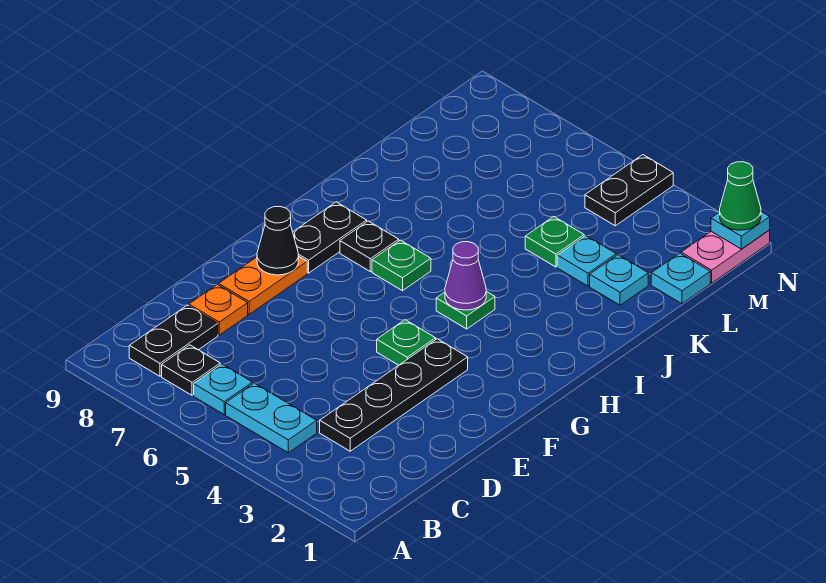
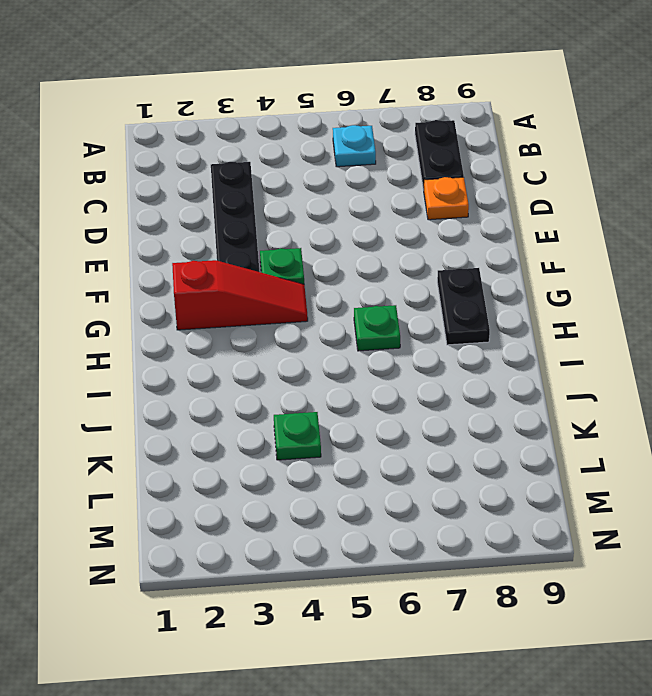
red slope G2:G4 level 1 top 2 -> none
none -> cyan plate B4:B5 level 1
none -> black plate B7 level 1
none -> orange plate E8:F8 level 1

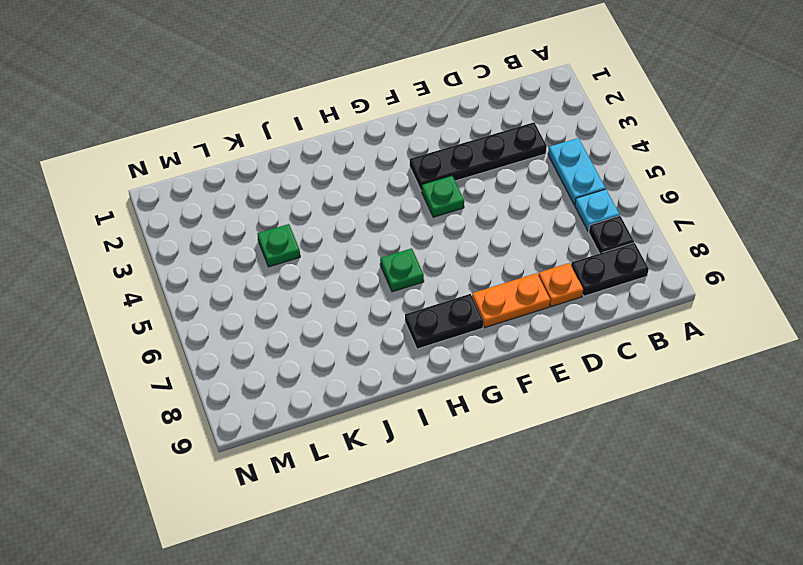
none -> green plate H4 level 1
none -> black plate H7 level 1
none -> cyan plate K2 level 1

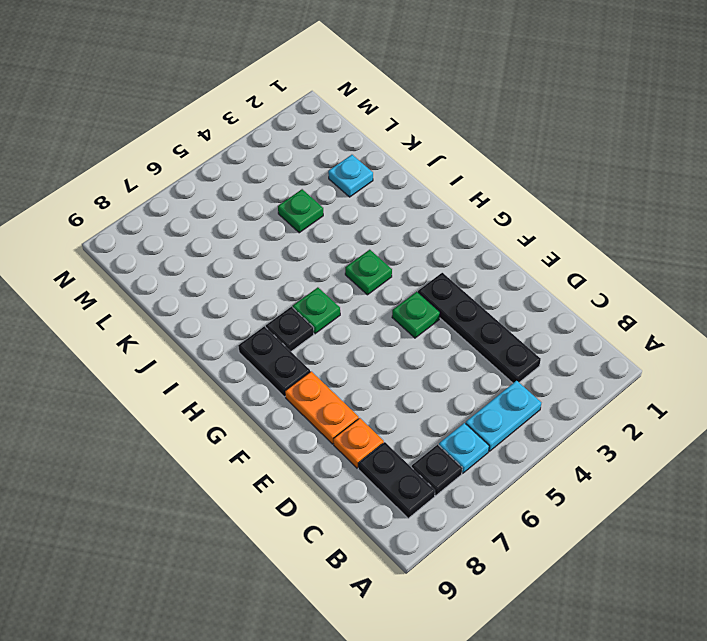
none -> cyan plate K3 level 1
none -> cyan plate L1 level 1
none -> pink plate M1:N1 level 1

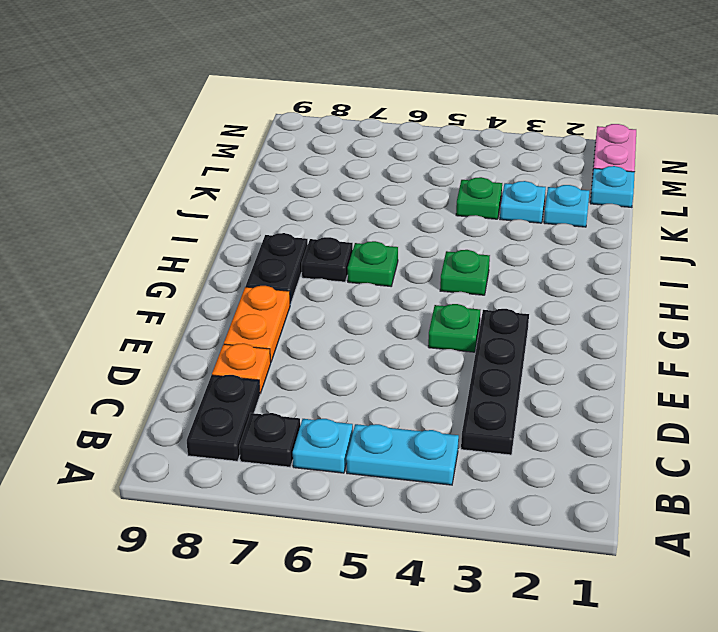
none -> black plate M4:N4 level 1
none -> black cone F8 level 2
none -> purple cone H4 level 2

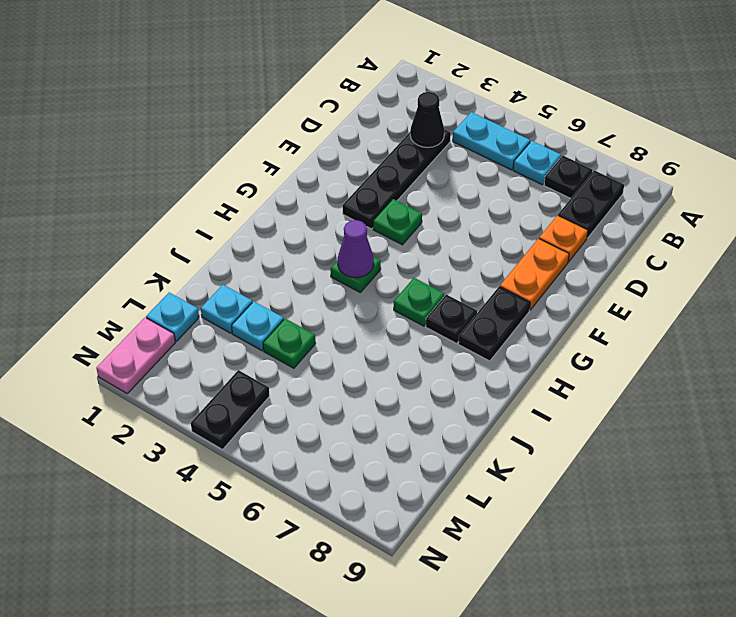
black cone C3 level 2 -> black cone F8 level 2
none -> cyan plate N1 level 2
none -> green cone N1 level 3

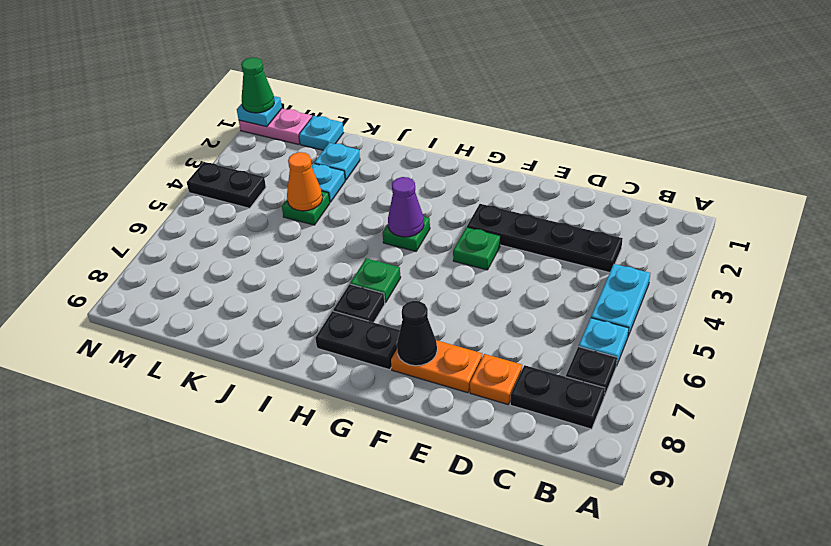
orange cone K4 level 2 -> none

